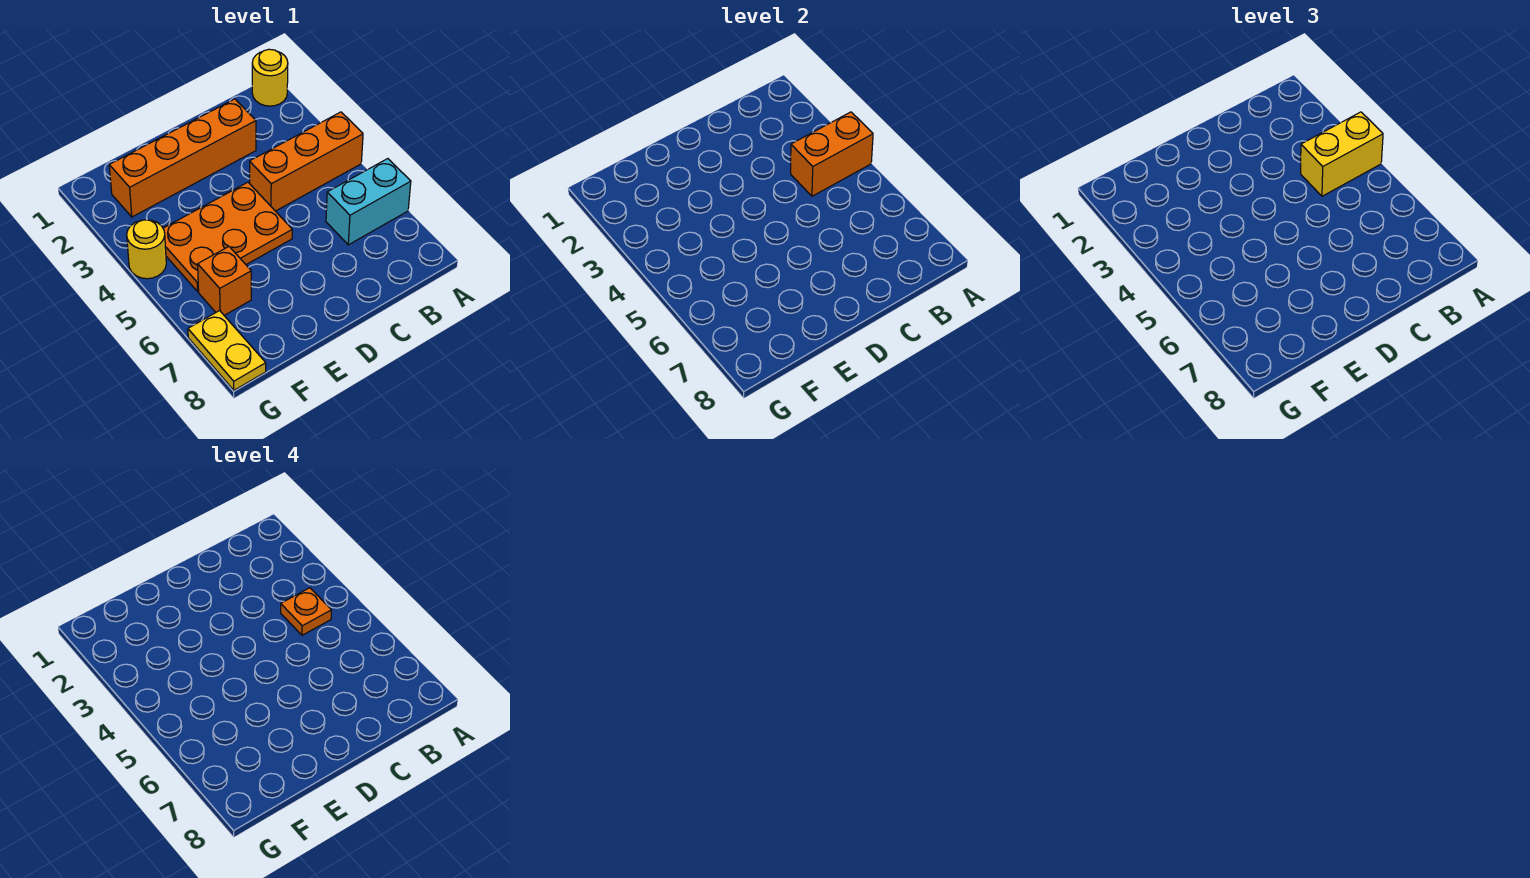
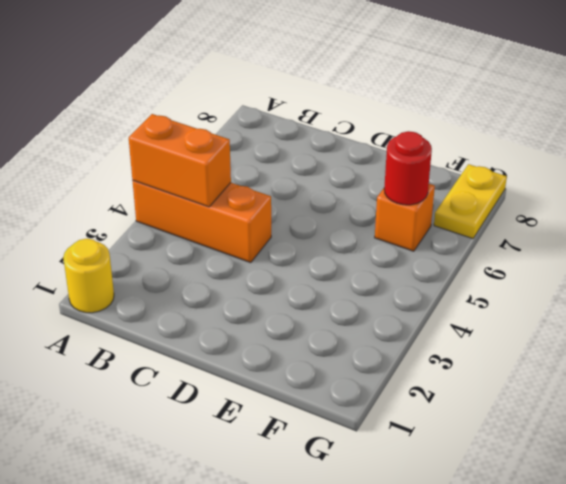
red round brick F6 level 2 -> none
none -> cyan brick A6:B6 level 1
none -> orange brick C2:F2 level 1

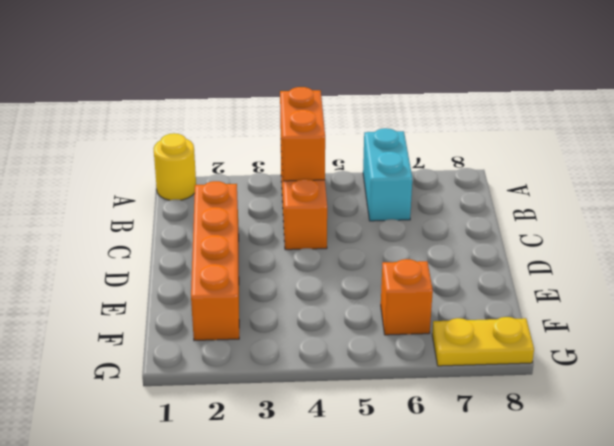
none -> orange plate D4:F5 level 1
none -> yellow round brick G4 level 1

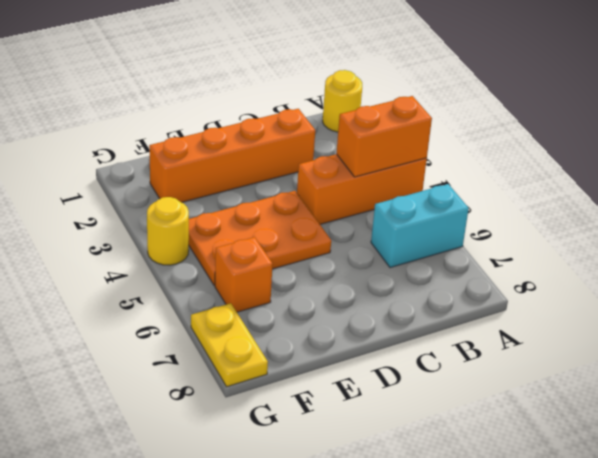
none -> yellow brick A4:B4 level 3
none -> orange plate B4 level 4

